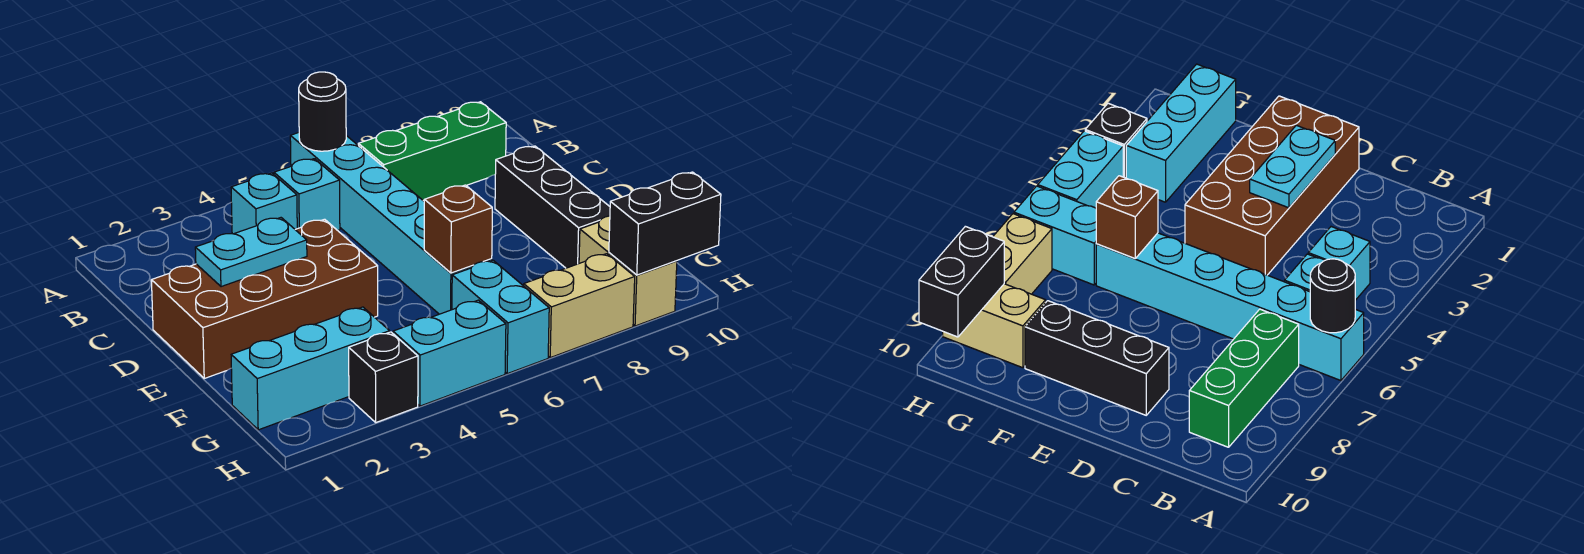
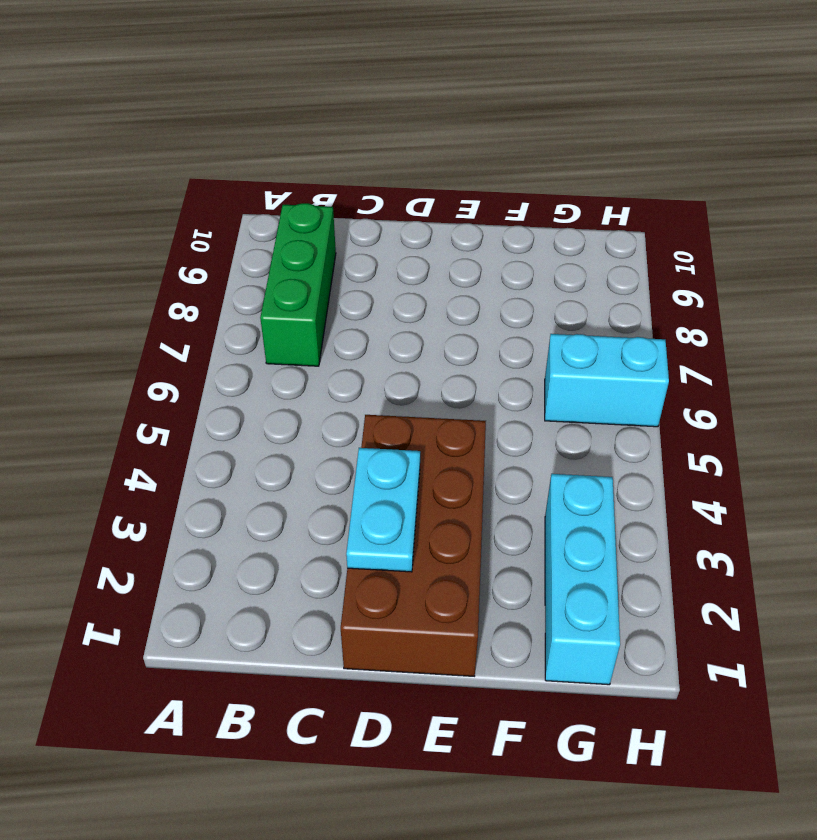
none -> cyan brick A6:F6 level 1
none -> cyan brick B4 level 1
none -> cyan brick B5 level 1

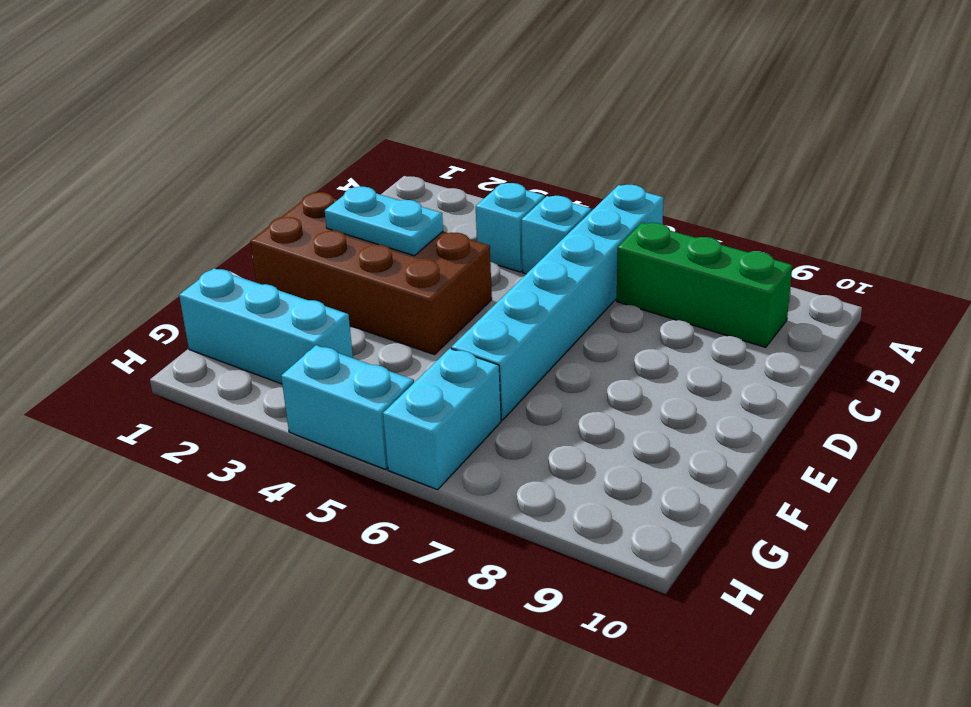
none -> black brick D9:F9 level 1
none -> tan brick G9:H9 level 1
none -> black brick H3 level 1

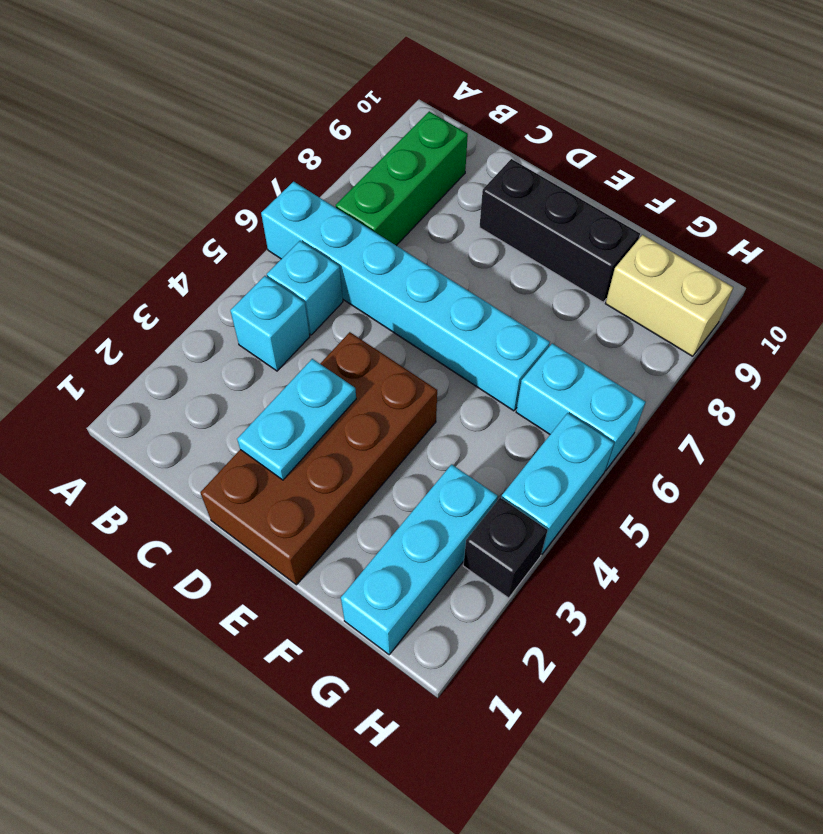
none -> tan brick H7:H8 level 1
none -> black round brick A6 level 2
none -> brown brick F6 level 2

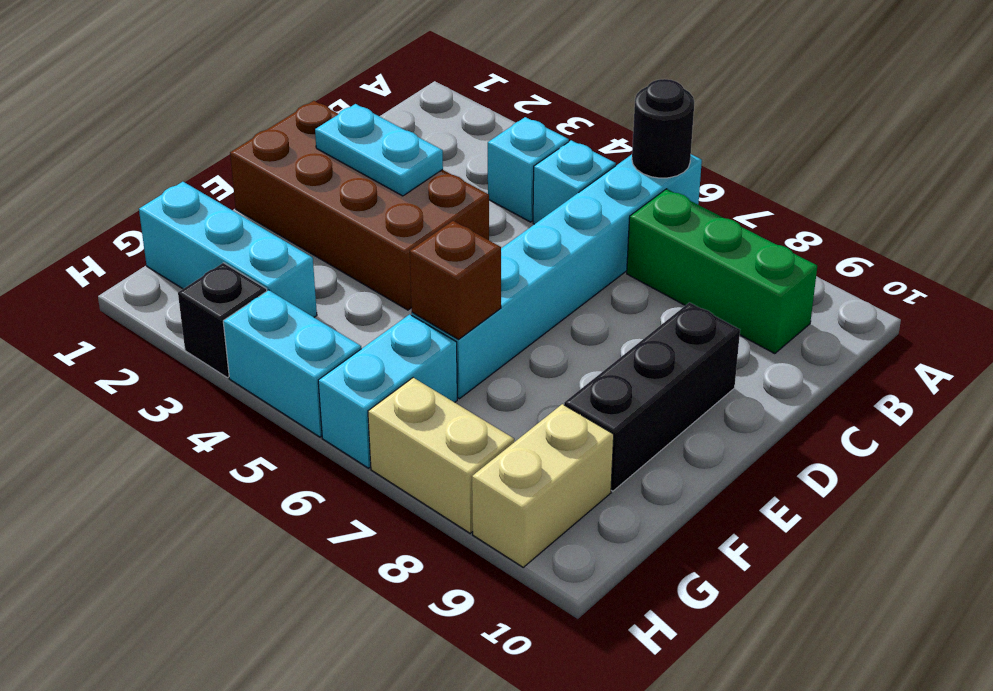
none -> black brick H9:H10 level 2

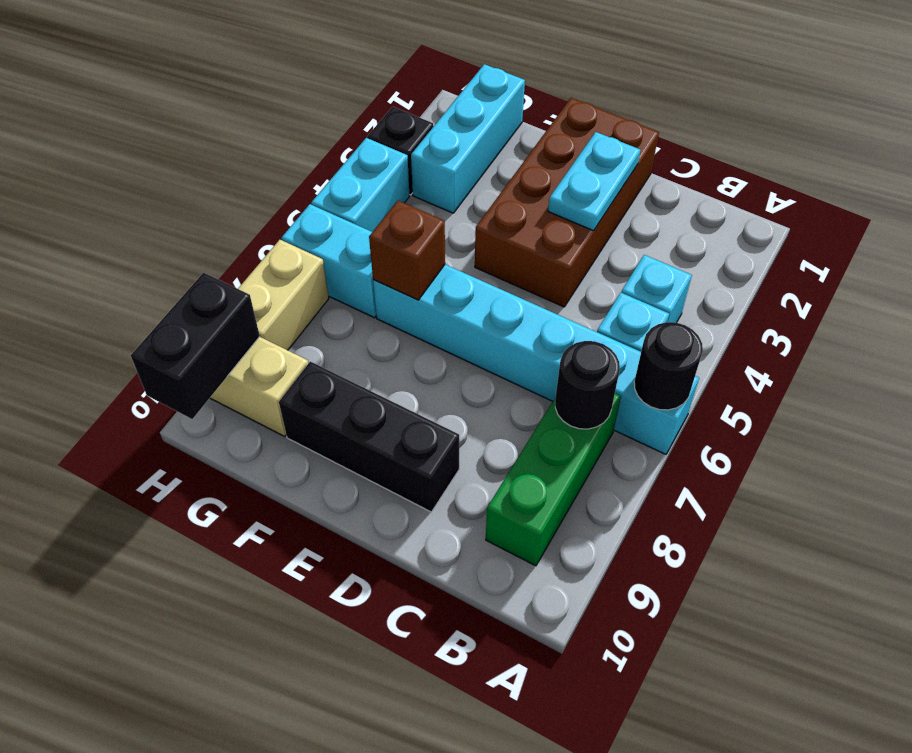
black round brick B7 level 2 -> none

